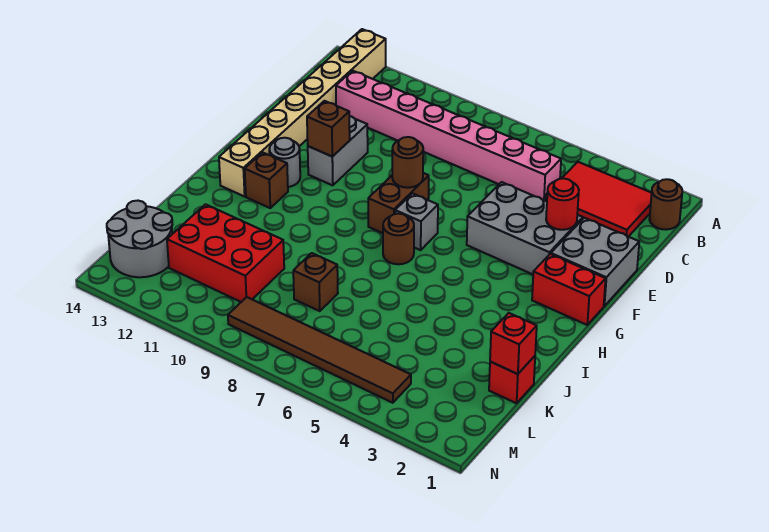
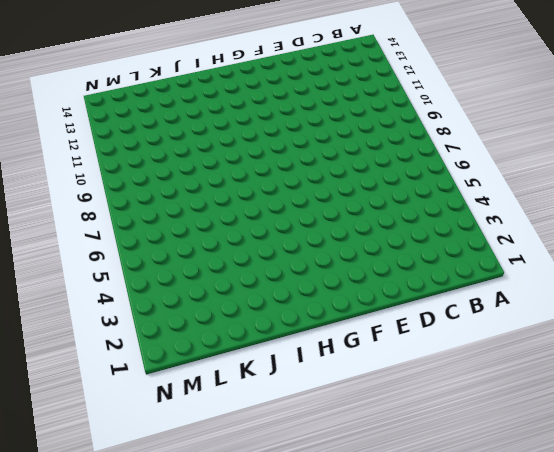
none -> tan brick A13:H13 level 1
none -> brown round brick B1 level 1
none -> red tile B2:C4 level 1

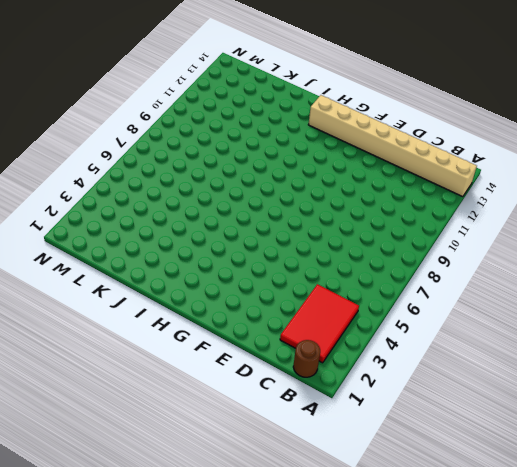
none -> pink brick C5:C12 level 1
none -> grey brick E1:F2 level 1
none -> grey brick E3:F5 level 1

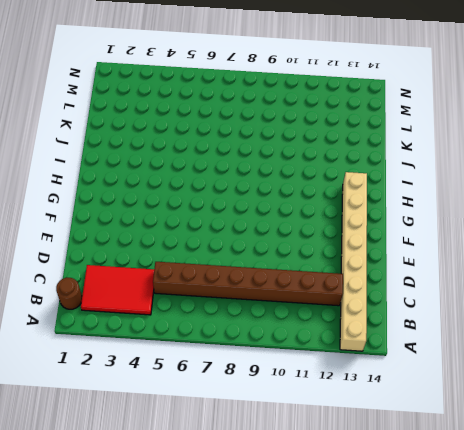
brown brick C5:C12 level 1 -> pink brick C5:C12 level 1
none -> grey brick E1:F2 level 1
none -> grey brick E3:F5 level 1
none -> grey brick E11:F11 level 1

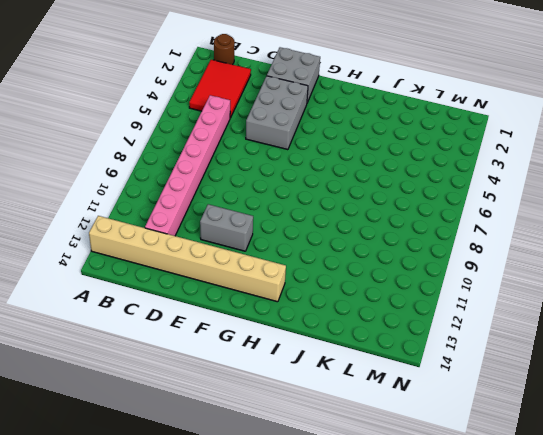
none -> brown brick F8:G8 level 1
none -> red brick G1:G2 level 1
none -> grey brick G7 level 1

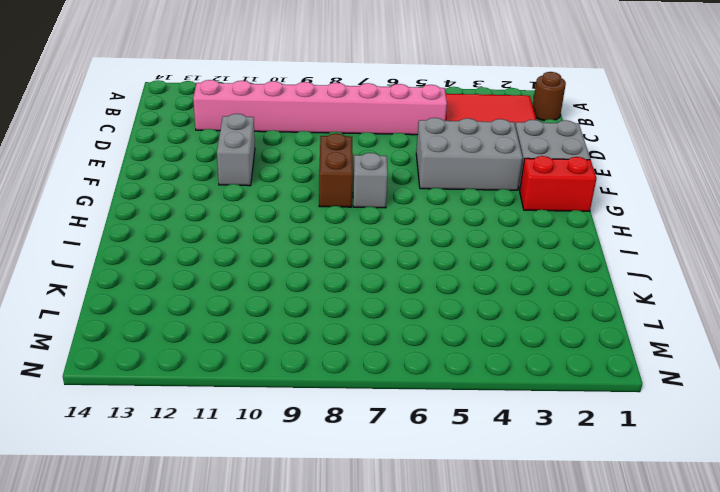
none -> tan brick A13:H13 level 1
none -> grey round brick G12 level 1
none -> brown round brick H7 level 1

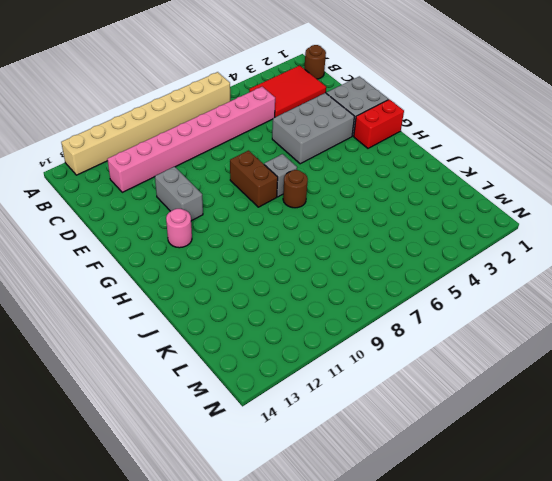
tan brick A6:A13 level 1 -> tan brick A13:H13 level 1
pink round brick G12 level 1 -> grey round brick G12 level 1
none -> brown brick H12 level 1
none -> red brick K1 level 1
none -> brown brick K8 level 1

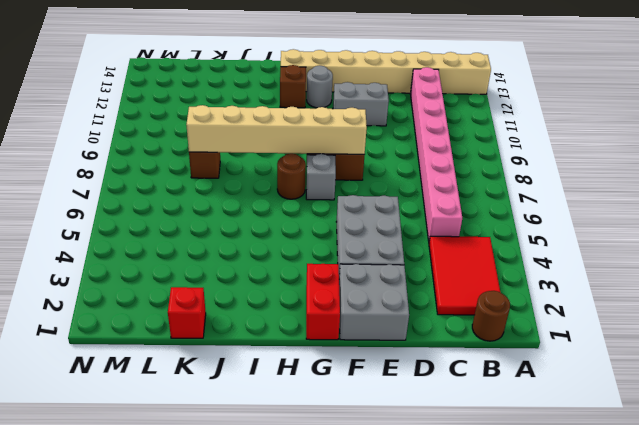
tan brick F8:K8 level 2 -> brown round brick F8 level 2
none -> red brick K10:L12 level 1
none -> grey round brick L13:M14 level 1
none -> brown tile M4:M9 level 1

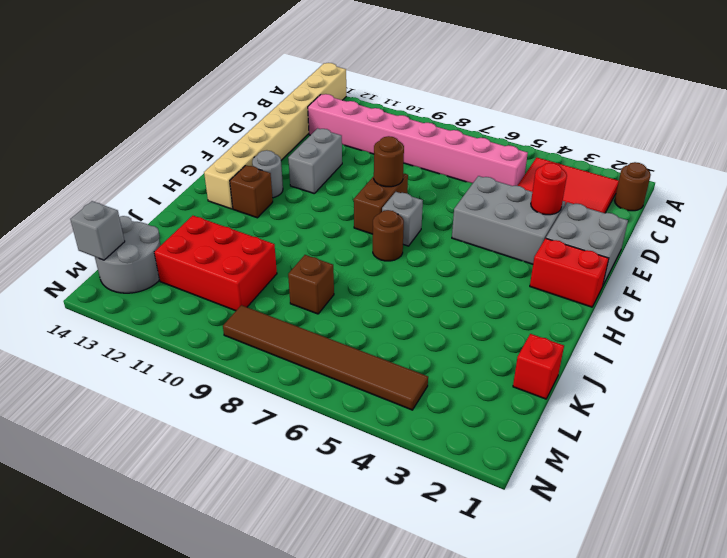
grey brick M14 level 2 -> none
none -> brown brick F11 level 2
none -> red brick K1 level 2

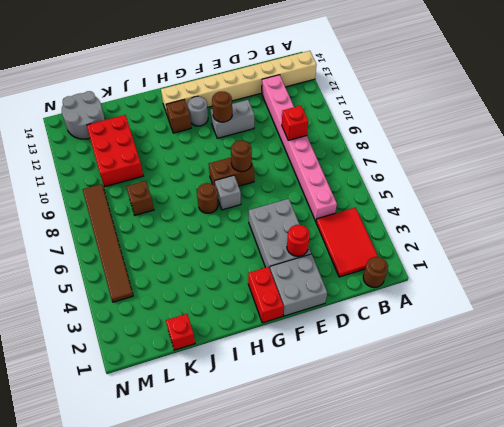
red brick C9 level 2 -> red brick K1 level 2
brown round brick F11 level 2 -> brown brick F11 level 2

